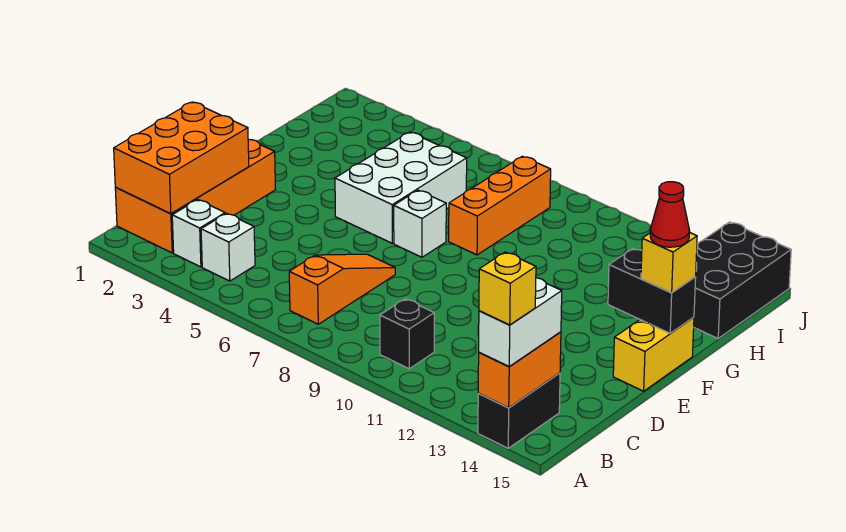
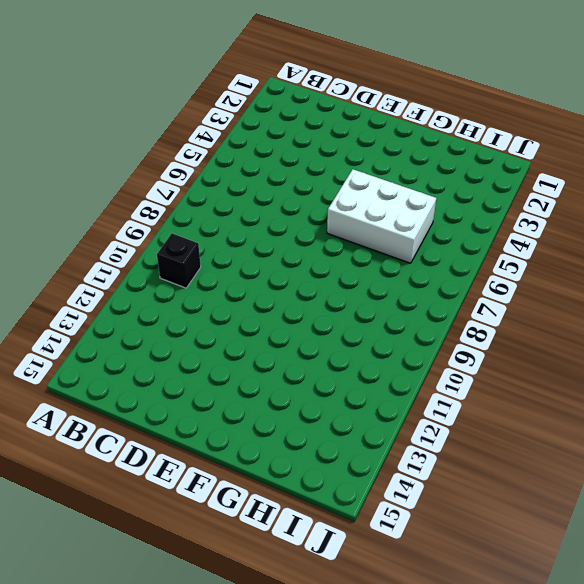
none -> black brick A14:B14 level 1
none -> orange brick B1:E2 level 1
none -> white brick B3 level 1

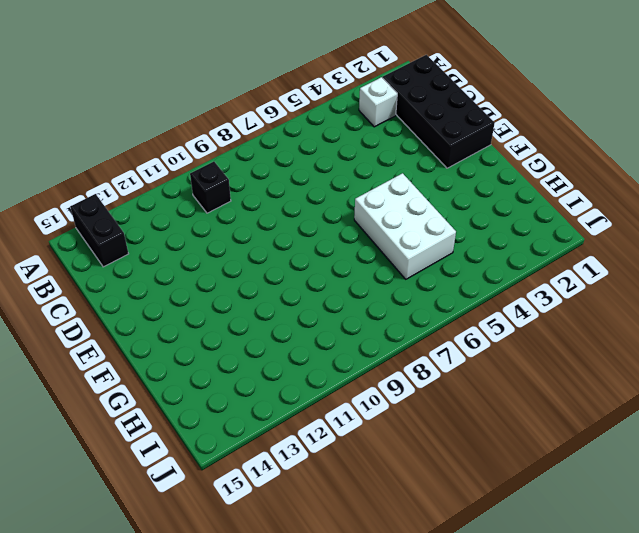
black brick B1:E2 level 1 -> orange brick B1:E2 level 1
none -> white brick B4 level 1
none -> orange slope B7:D7 level 1 top B
none -> yellow brick E15:F15 level 1

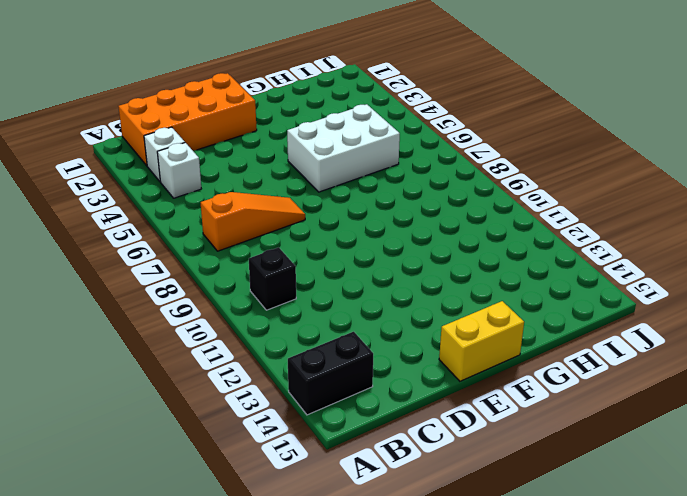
none -> white brick F7 level 1
none -> orange brick G8:I8 level 1
none -> black brick H14:J15 level 1

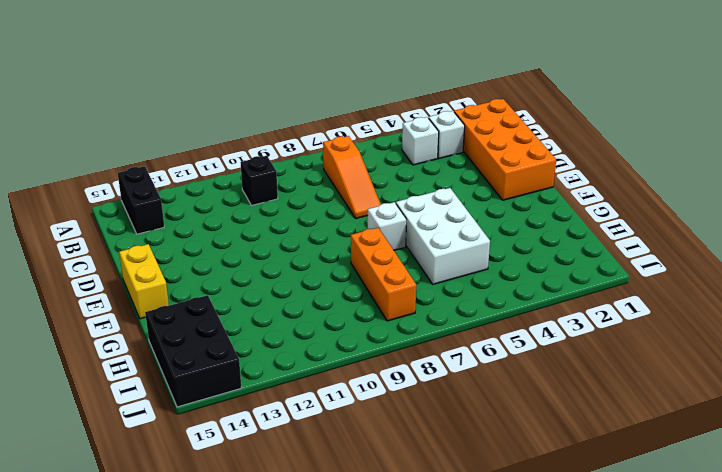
none -> orange brick A14:B14 level 2
none -> orange brick B1:D2 level 2
none -> black brick F14:F15 level 2

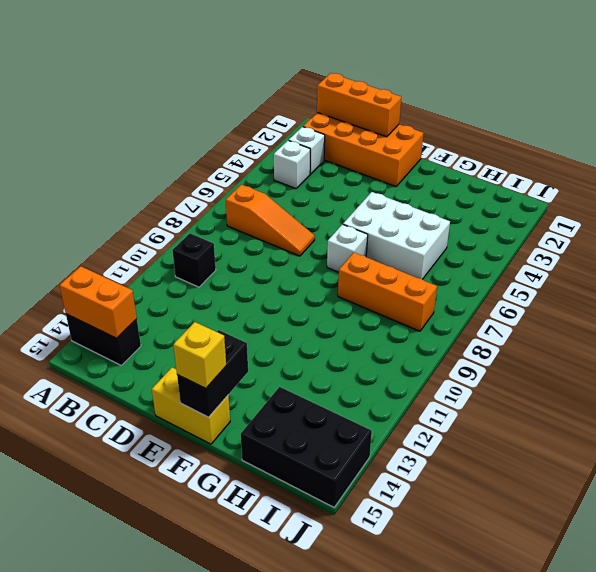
orange brick B1:D1 level 2 -> orange brick B1:D2 level 2
none -> white brick A14:B14 level 3
none -> yellow brick A14 level 4
none -> red cone F15 level 4

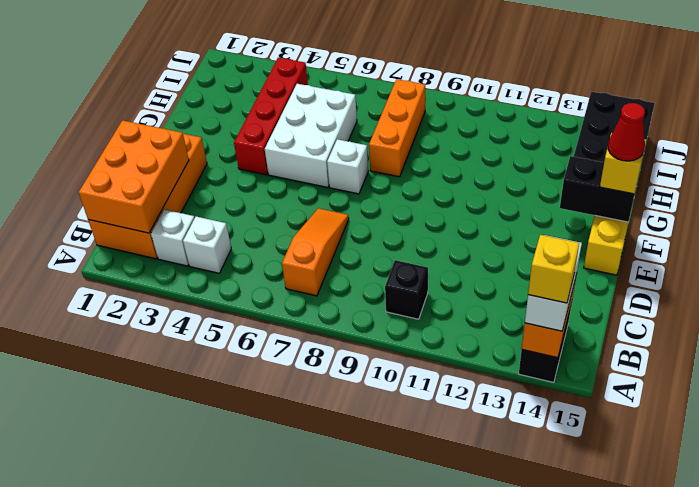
red brick F4:I4 level 1 -> none

